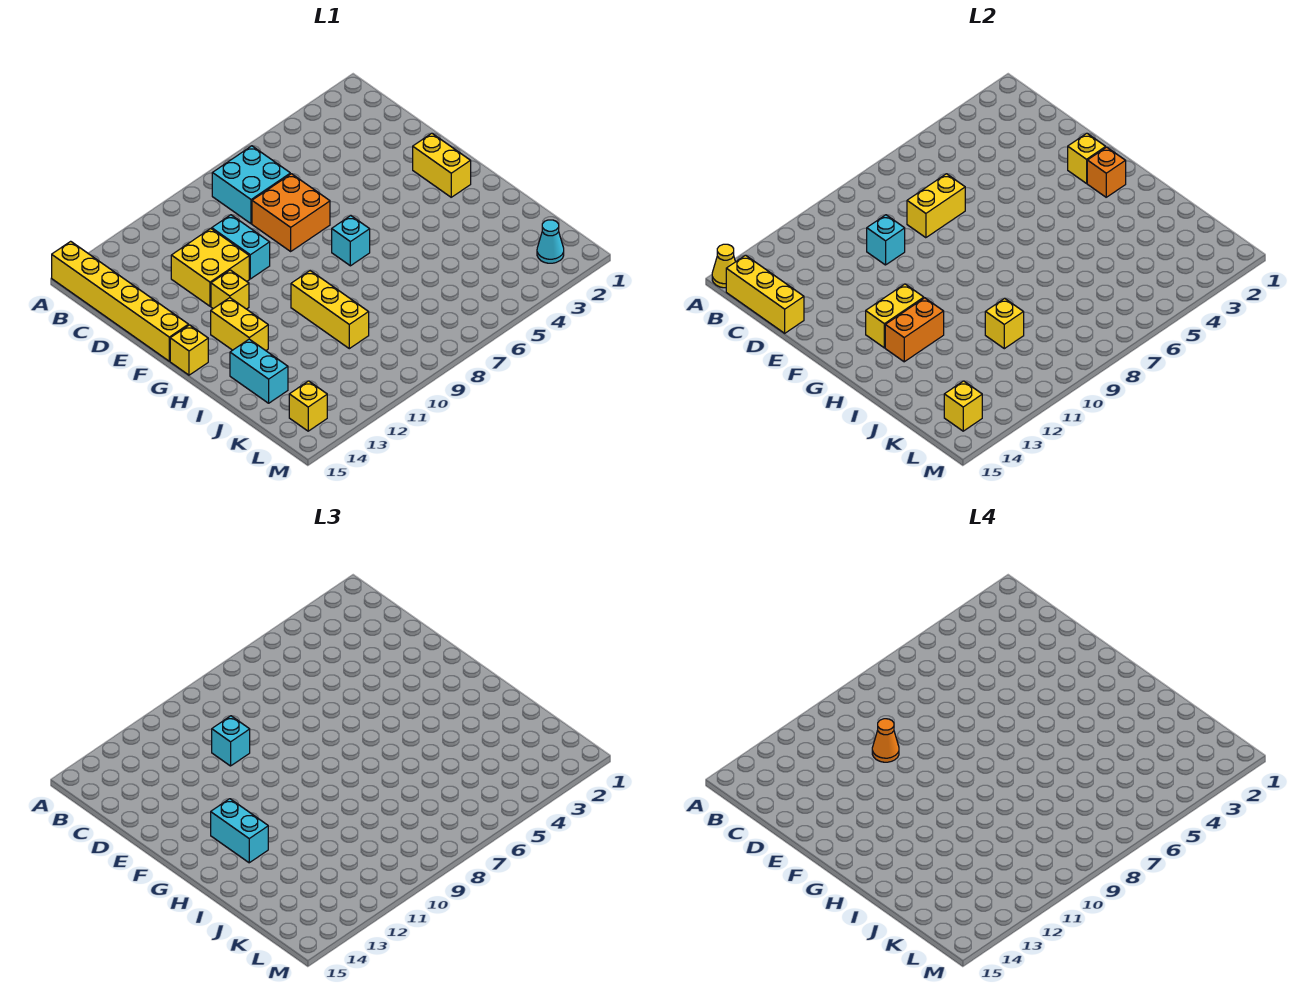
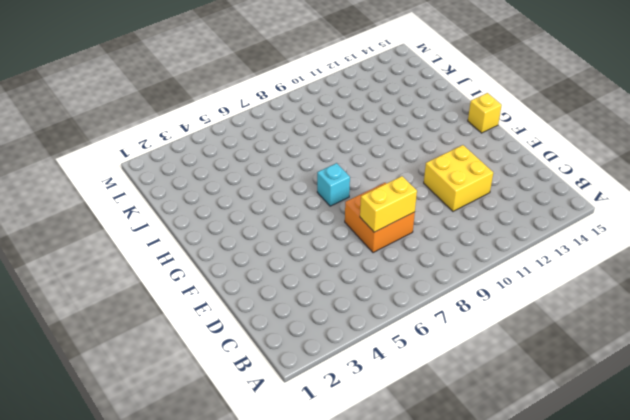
none -> yellow brick A15:F15 level 1
none -> cyan brick B7:C8 level 1
none -> cyan brick D10:E10 level 1

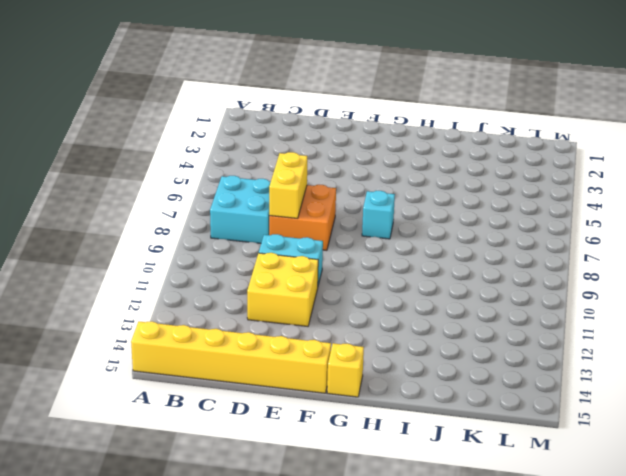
none -> yellow brick F2:G2 level 1
none -> yellow brick F12 level 1
none -> yellow brick G13:H13 level 1

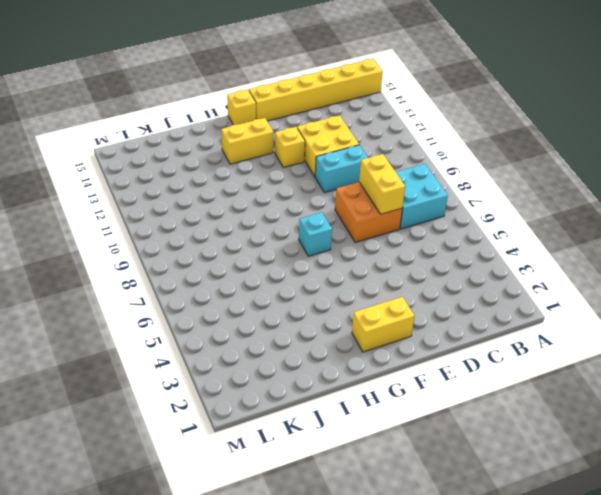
none -> yellow brick H10:J10 level 1
none -> cyan brick I14:J14 level 1
none -> cyan cone L2 level 1

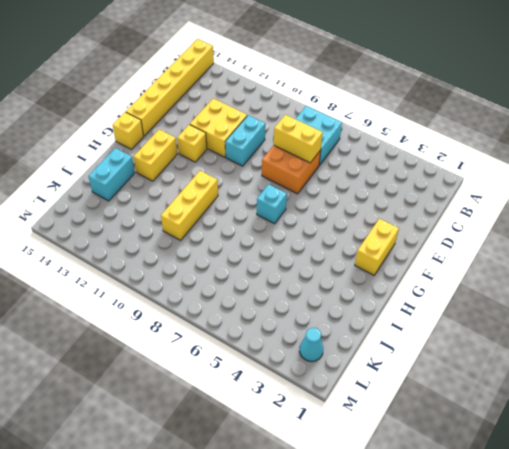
none -> yellow brick L14 level 1
none -> yellow cone A15 level 2
none -> yellow brick B15:D15 level 2

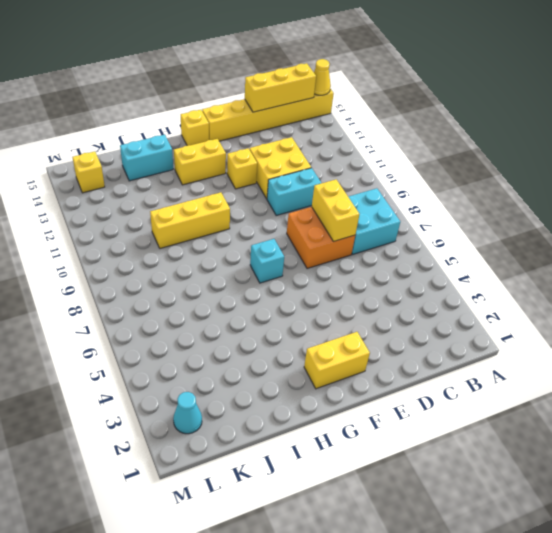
none -> cyan brick D10 level 2
none -> yellow brick F2 level 2
none -> orange brick G2 level 2

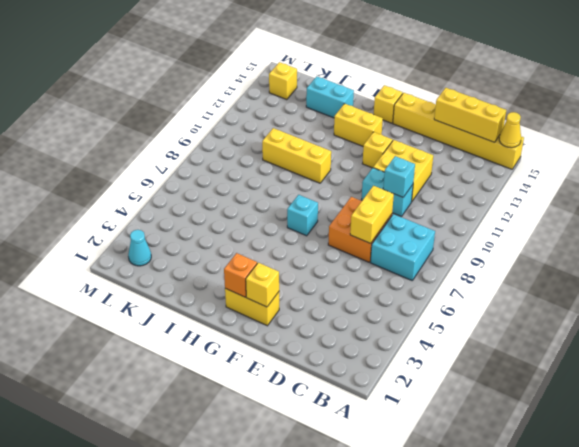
none -> yellow brick G12:G13 level 2
none -> orange brick H12:H13 level 2
none -> yellow brick J10 level 2

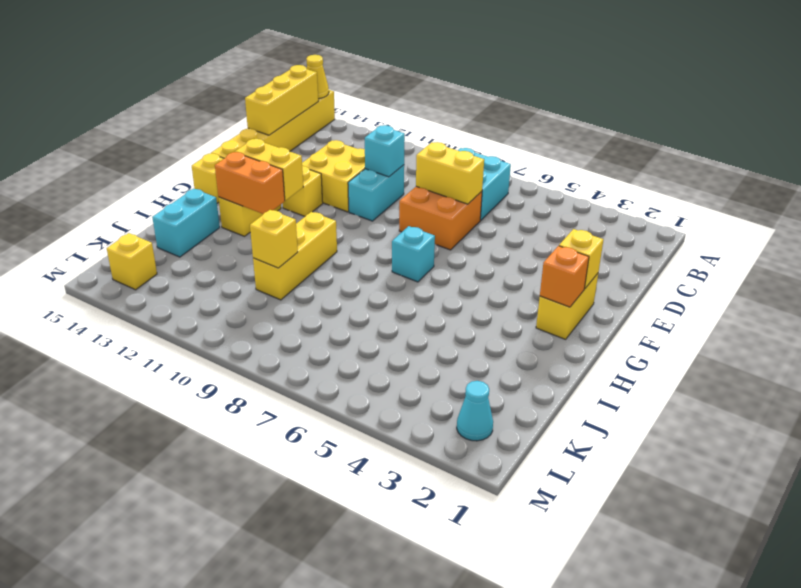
none -> yellow brick L14 level 2
none -> cyan brick D10 level 3
none -> cyan brick G13:H13 level 3

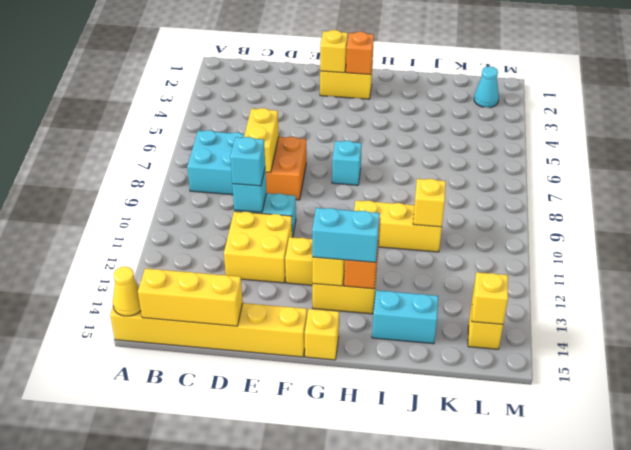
none -> orange cone D10 level 4

